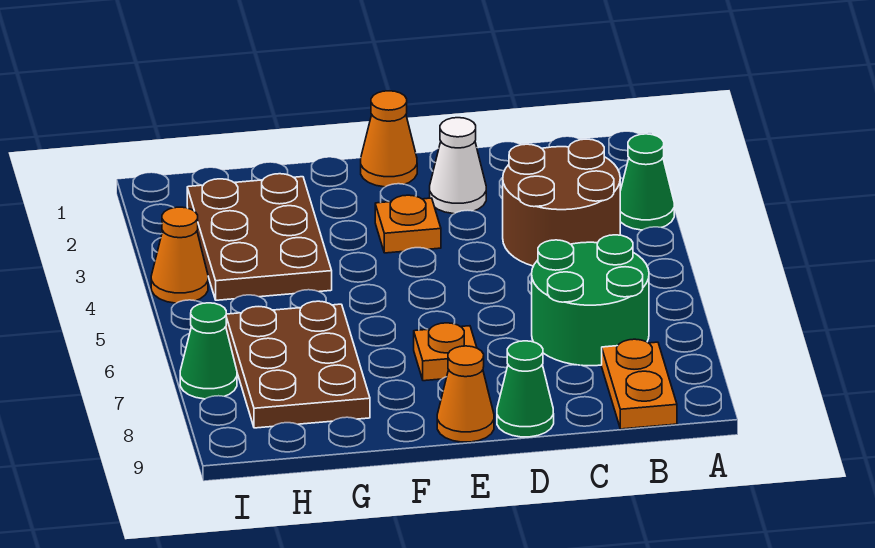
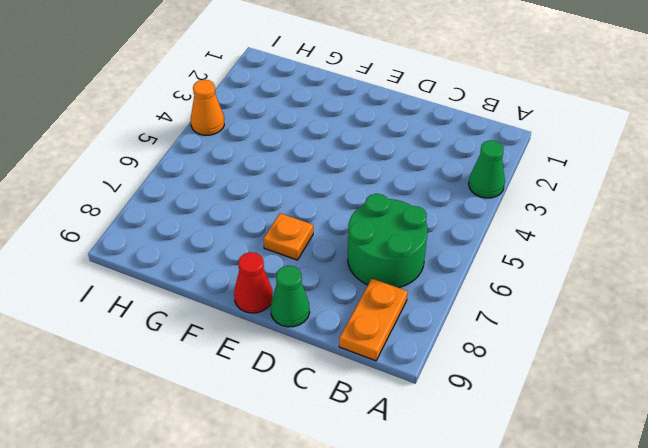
red cone E9 level 1 -> orange cone E9 level 1
none -> brown round brick B3:C4 level 1
none -> white cone D2 level 1
none -> orange cone E1 level 1

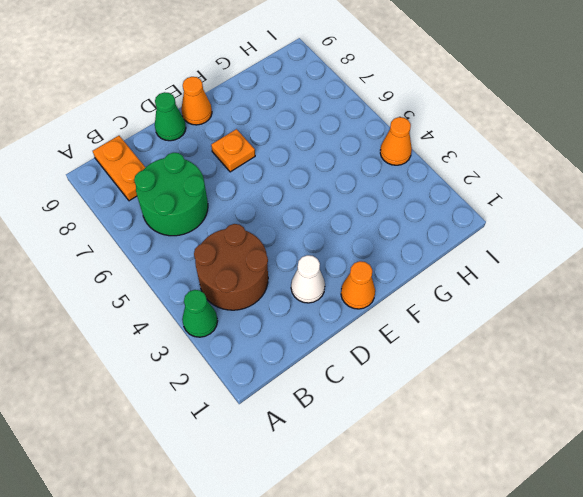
none -> orange plate E3 level 1
none -> brown plate G2:H4 level 1
none -> brown plate G6:H8 level 1

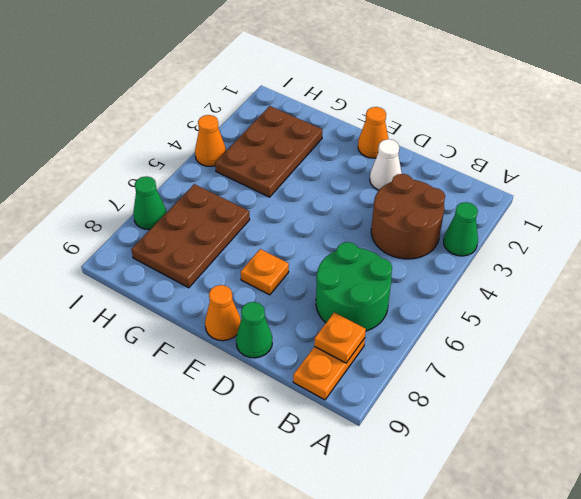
orange plate B8 level 2 -> orange plate E3 level 1

